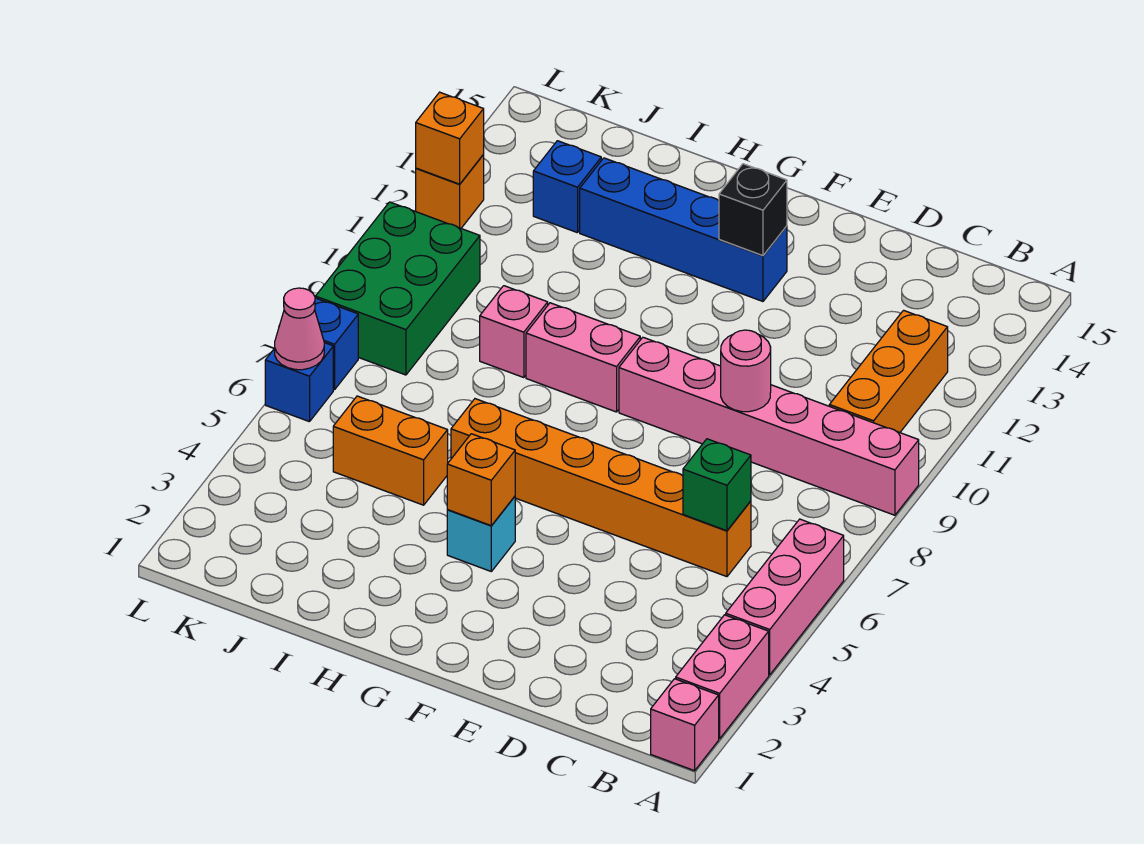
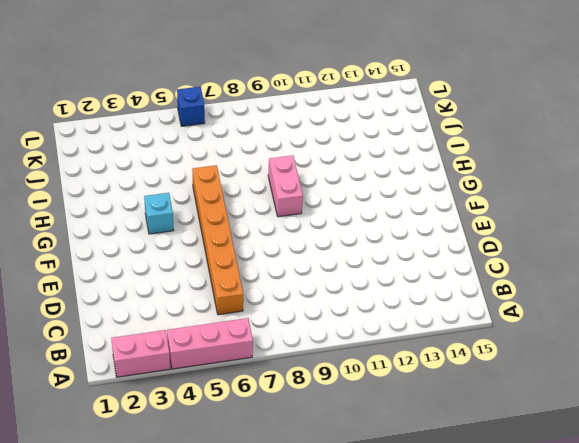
none -> pink brick A1 level 1
none -> pink brick A9:F9 level 1
none -> orange brick B10:B12 level 1

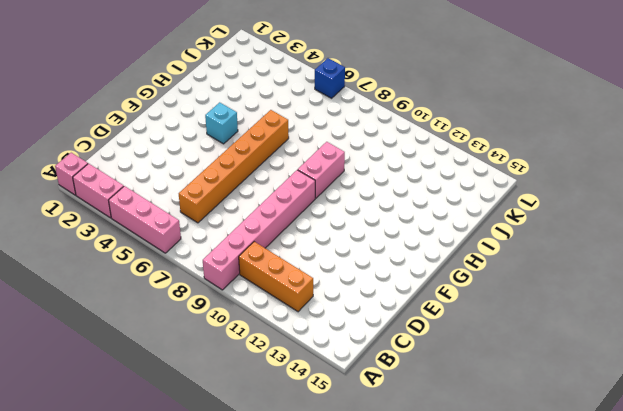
none -> blue brick F13:I13 level 1
none -> orange brick I5:J5 level 1
none -> pink brick I9 level 1

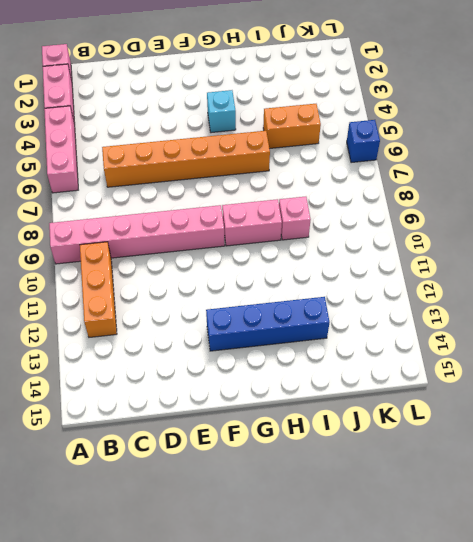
none -> blue brick J13 level 1
none -> green brick K8:L10 level 1
none -> blue brick L7 level 1

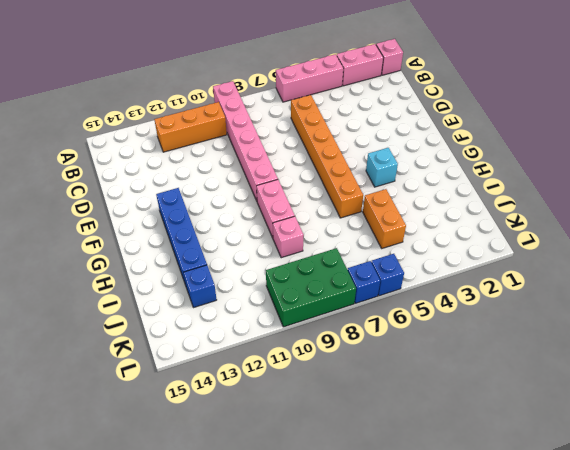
none -> orange brick L12 level 1
none -> green brick C6 level 2
none -> pink round brick D9 level 2

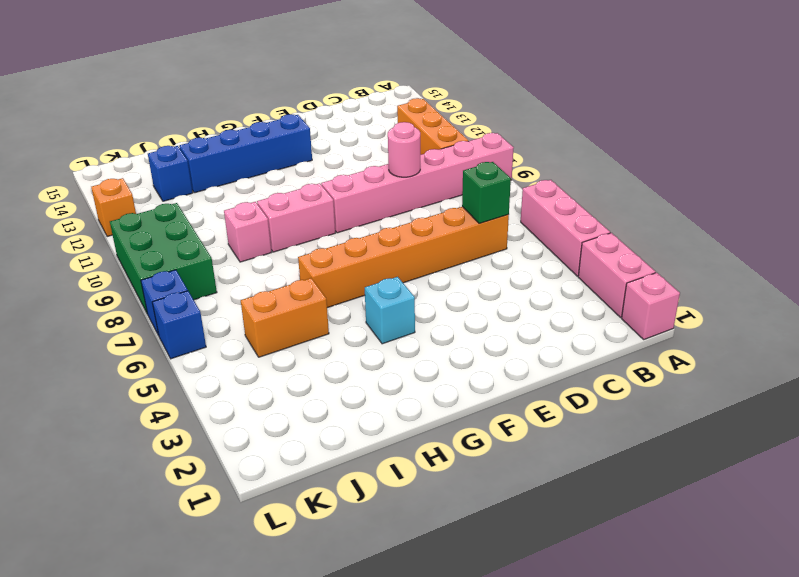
none -> black brick F13 level 2
none -> orange brick G4 level 2
none -> pink cone L6 level 2

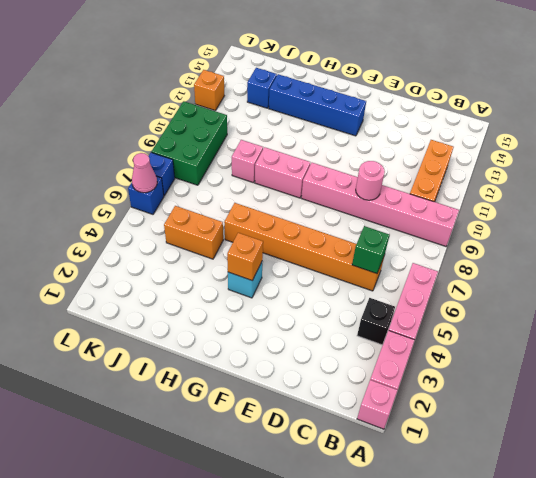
black brick B4 level 1 -> black brick F13 level 2
none -> orange brick L12 level 2

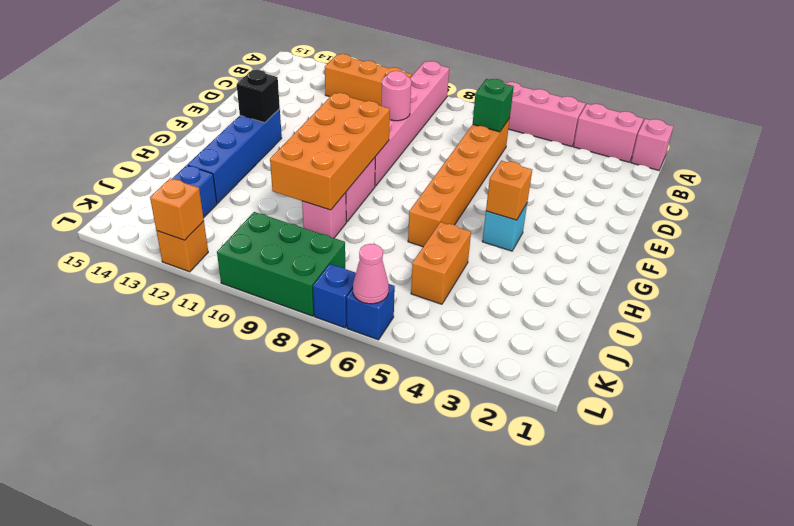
orange brick F9:I10 level 2 -> none

